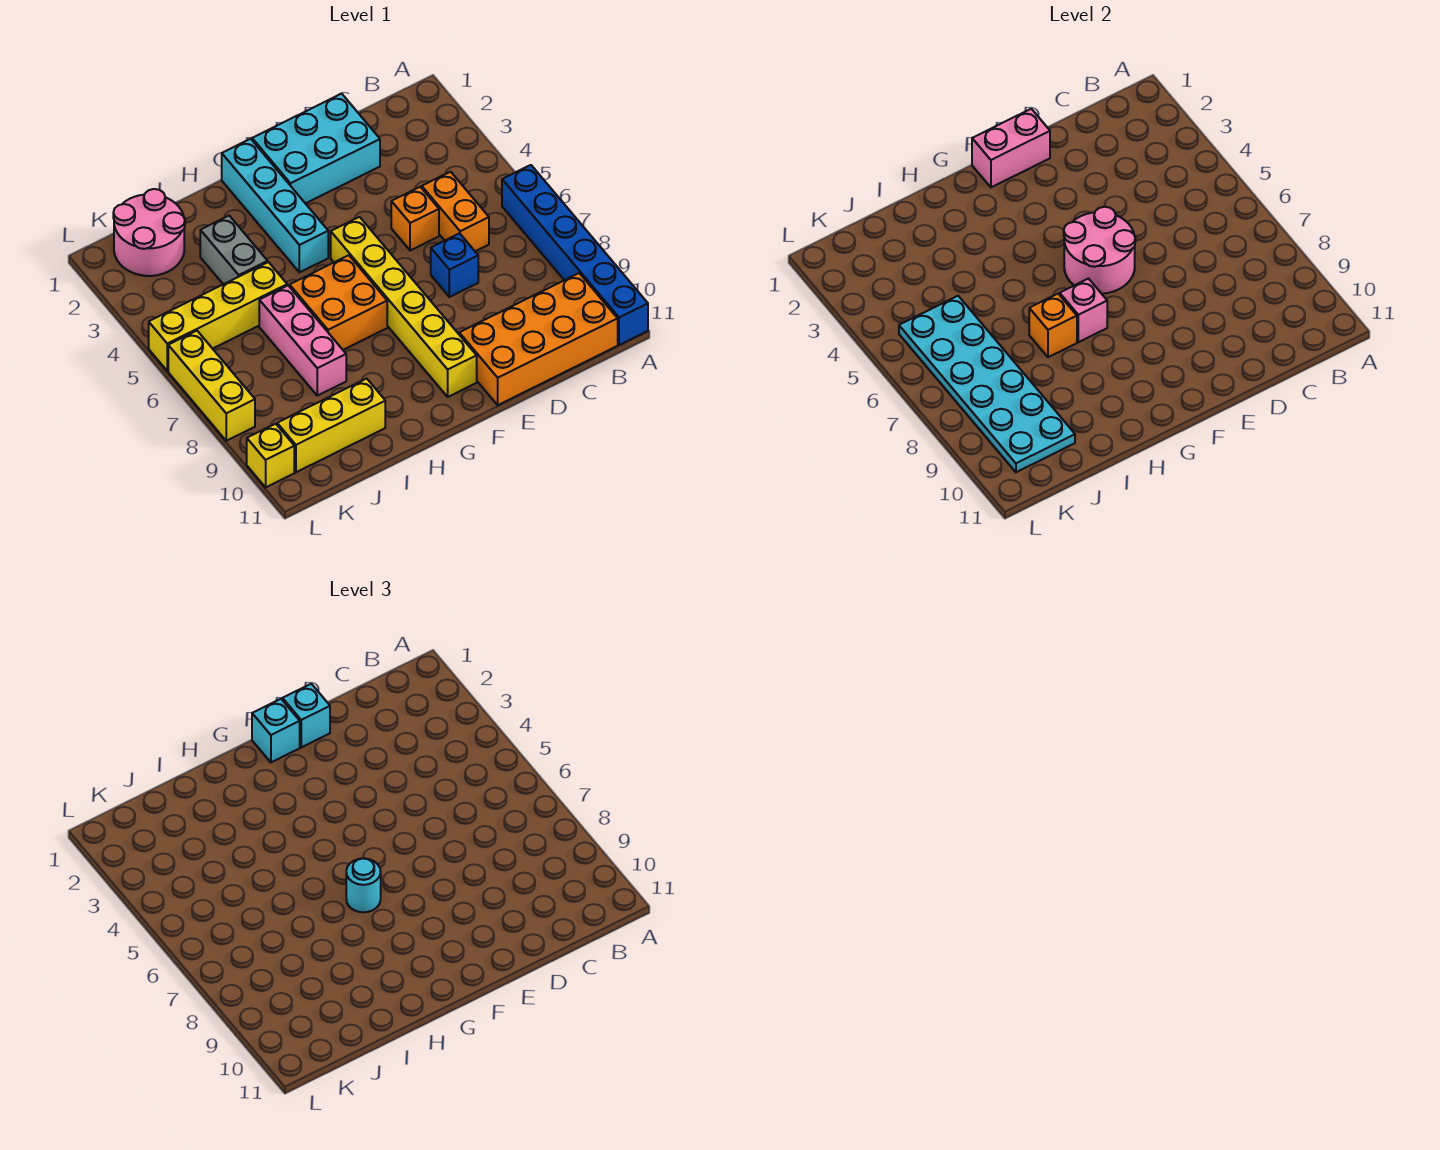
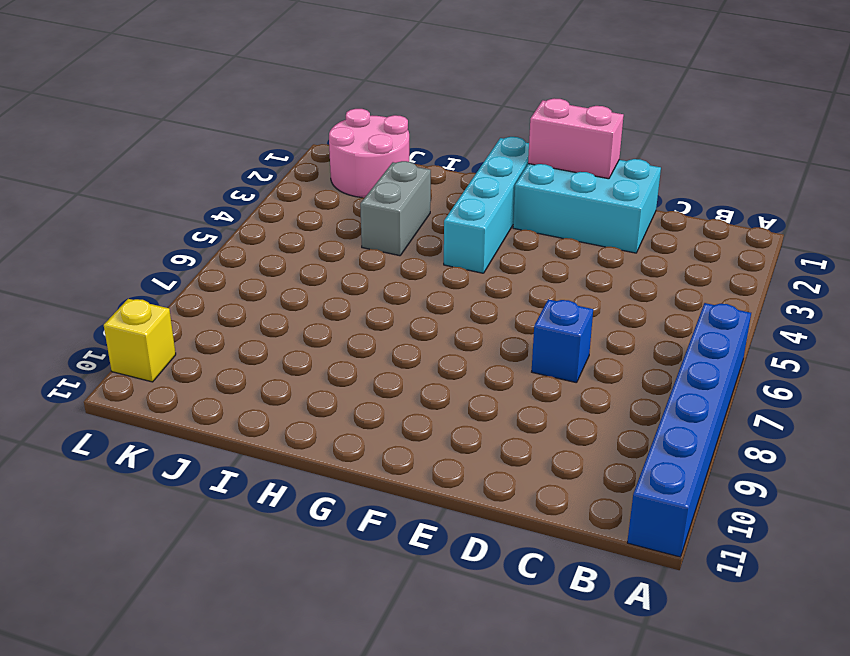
none -> orange brick B10:E11 level 1
none -> orange brick C5:C6 level 1
none -> orange brick D5 level 1

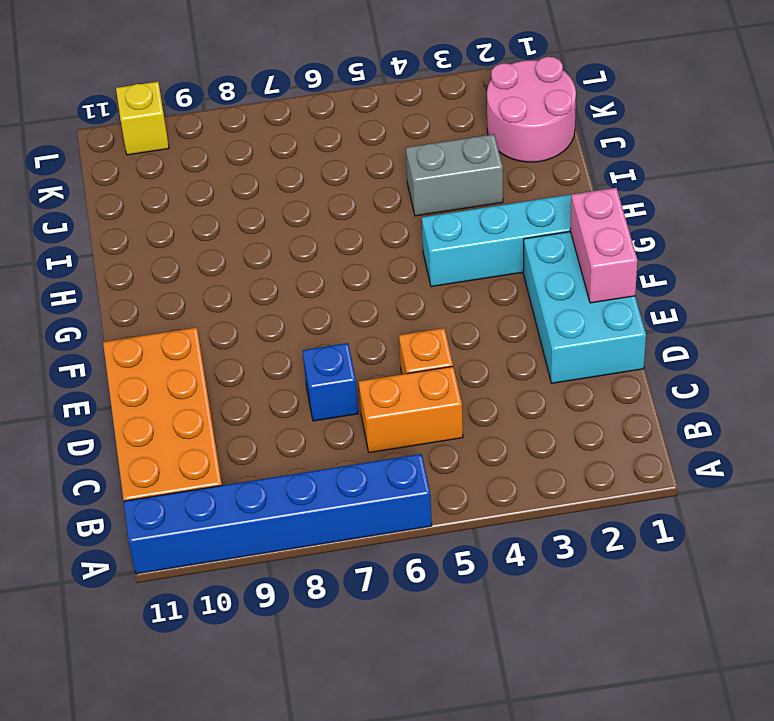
none -> yellow brick F5:F10 level 1
none -> orange brick G6:H7 level 1
none -> yellow brick I5:L5 level 1

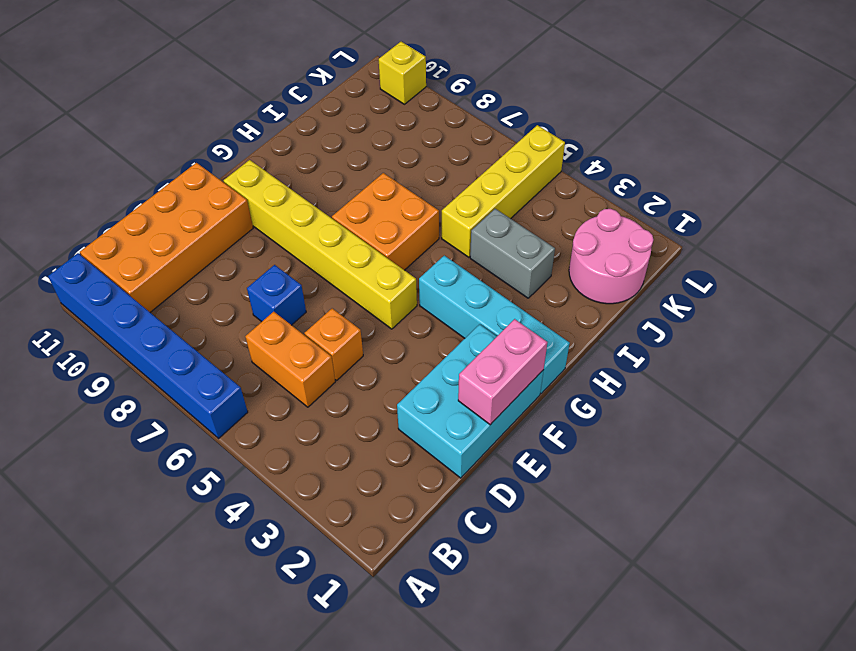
none -> pink brick I6:I8 level 1
none -> yellow brick I10:K10 level 1
none -> yellow brick L6:L8 level 1

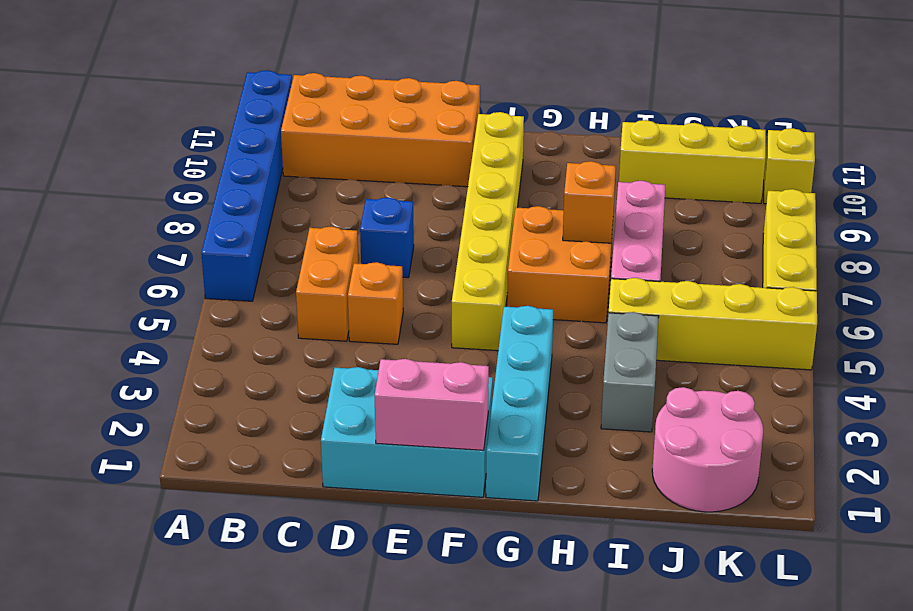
none -> pink round brick E5:F6 level 2
none -> pink brick G7 level 2
none -> cyan plate J5:K10 level 2

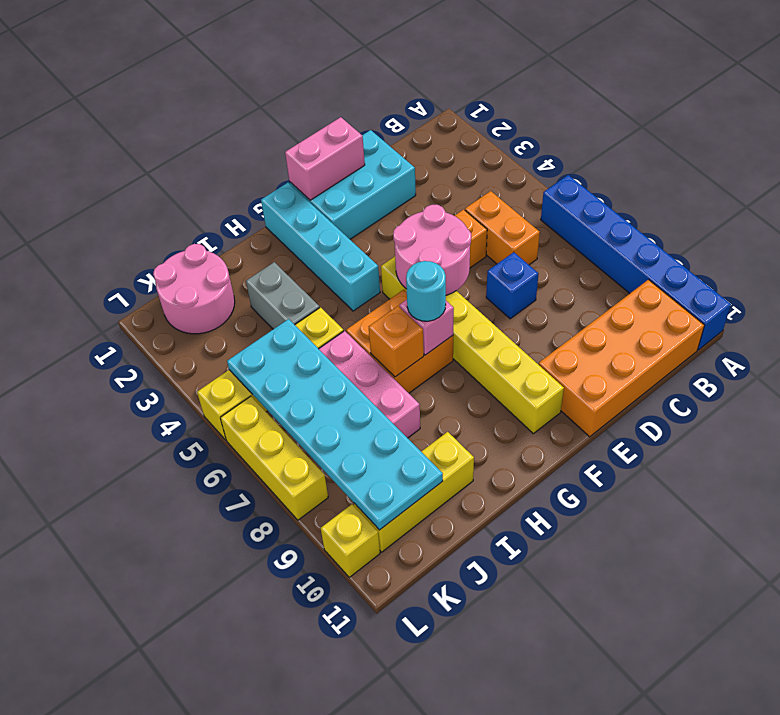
none -> cyan brick E1 level 3
none -> cyan brick F1 level 3

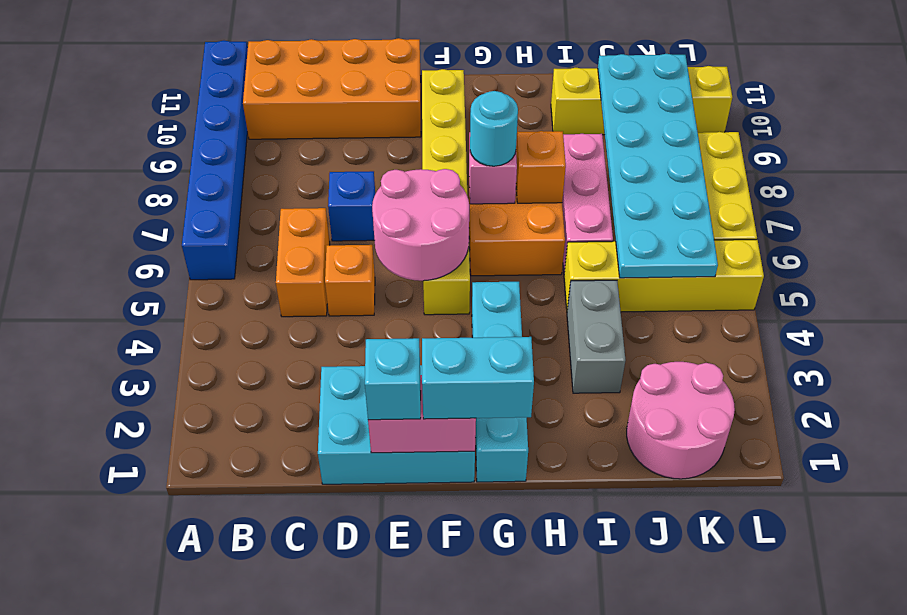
cyan brick F1:G1 level 3 -> cyan brick F1 level 3

